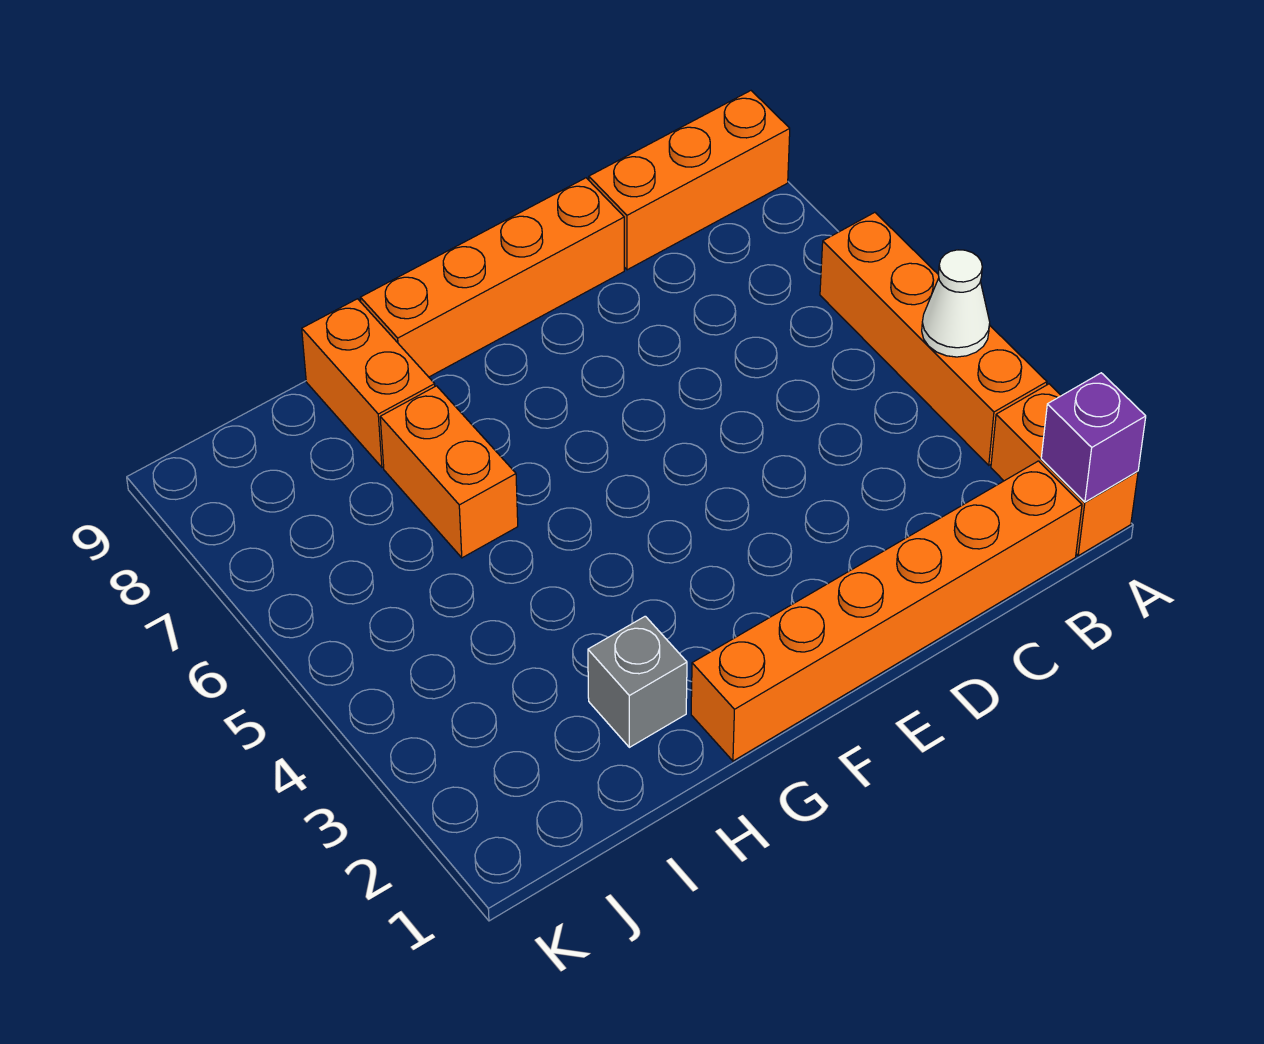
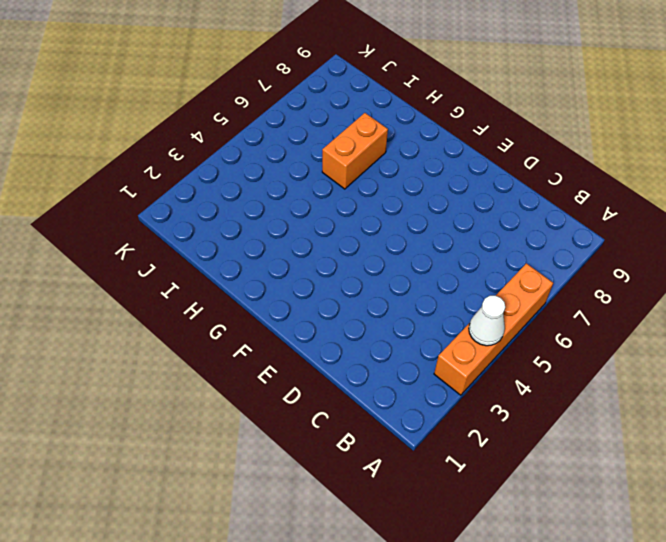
none -> orange brick A1:A2 level 1
none -> orange brick A9:C9 level 1

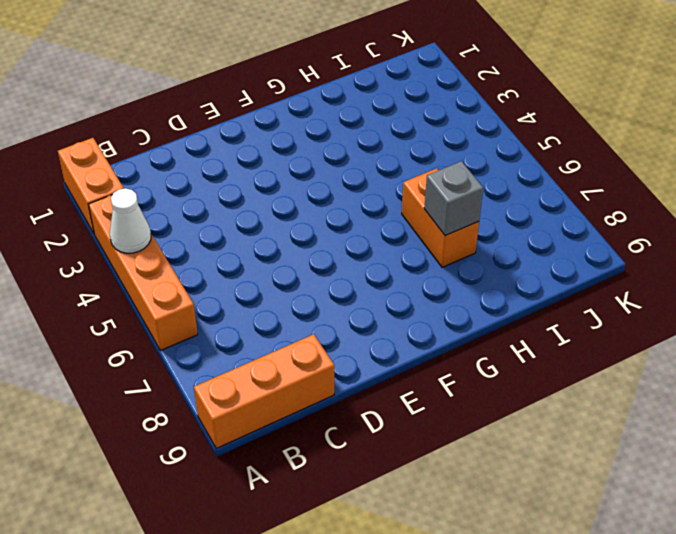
grey brick H7 level 2 -> grey brick H2 level 1
none -> orange brick B1:G1 level 1
none -> orange brick D9:G9 level 1

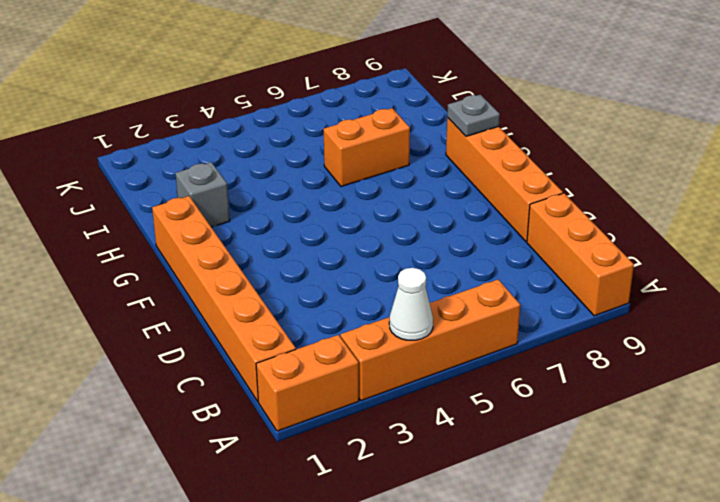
grey plate G9 level 2 -> none
none -> orange brick H8:H9 level 1
none -> purple brick A1 level 2

